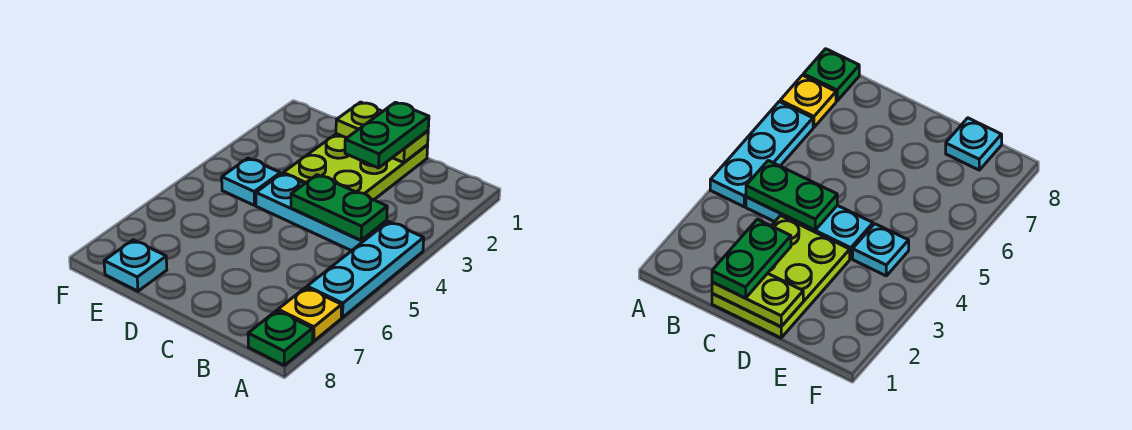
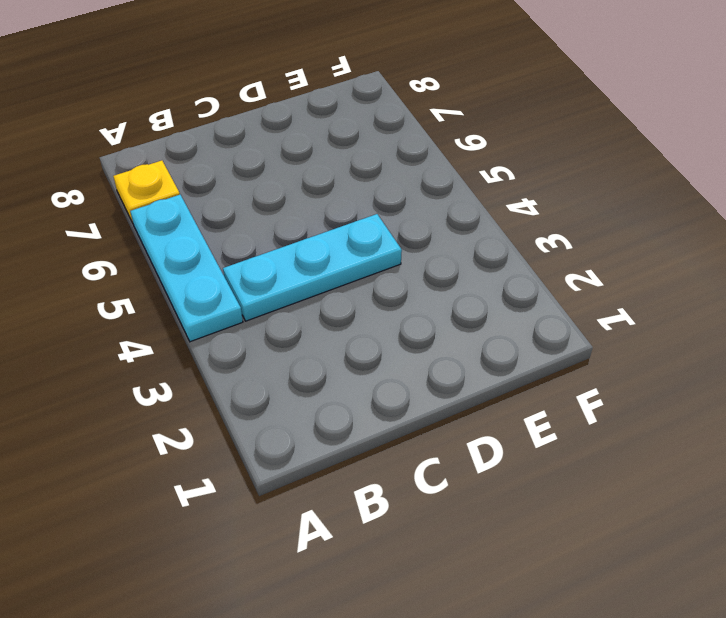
none -> green plate A8 level 1
none -> lime plate C1:D3 level 1

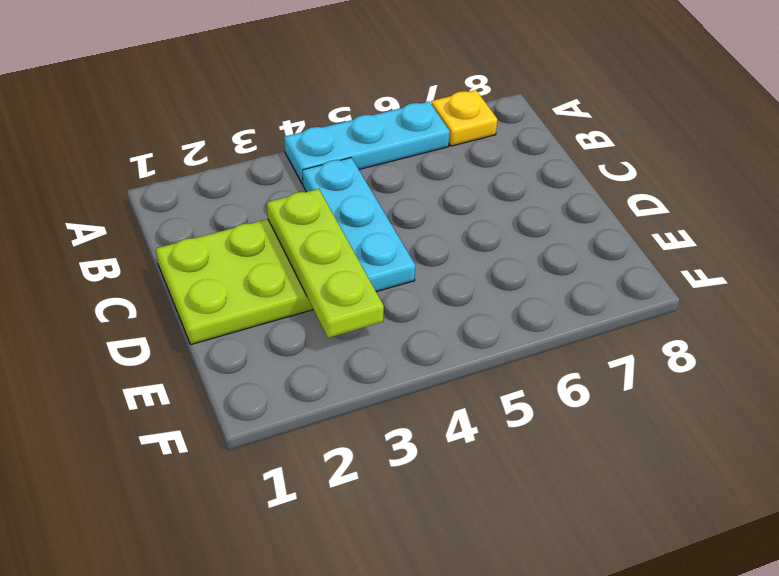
lime plate C3:E3 level 2 -> none
none -> green plate A8 level 1
none -> cyan plate E4 level 1

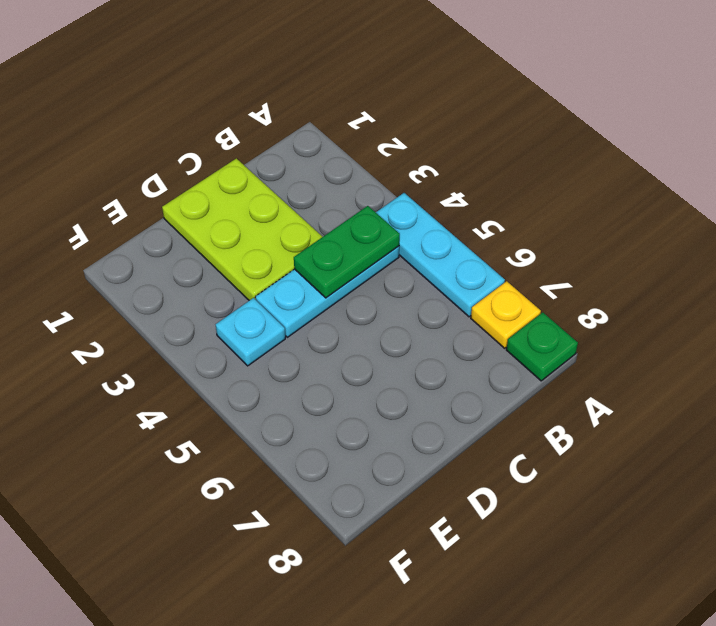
none -> cyan plate E8 level 1
none -> lime plate C1:D1 level 2

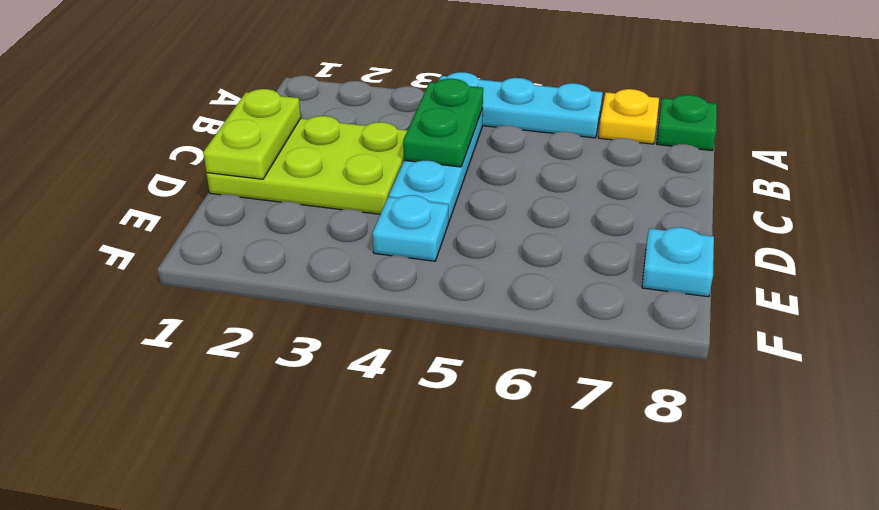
none -> green plate C1:C2 level 3

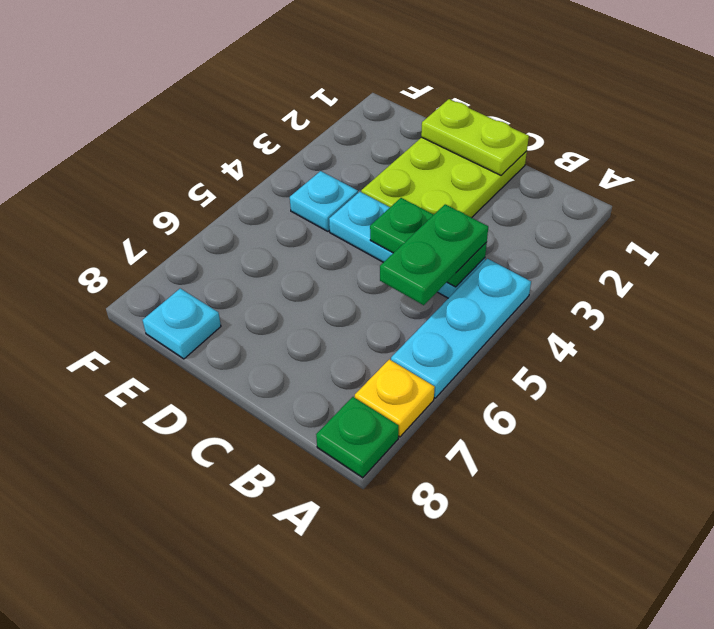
green plate B4:B5 level 3 -> green plate C1:C2 level 3

